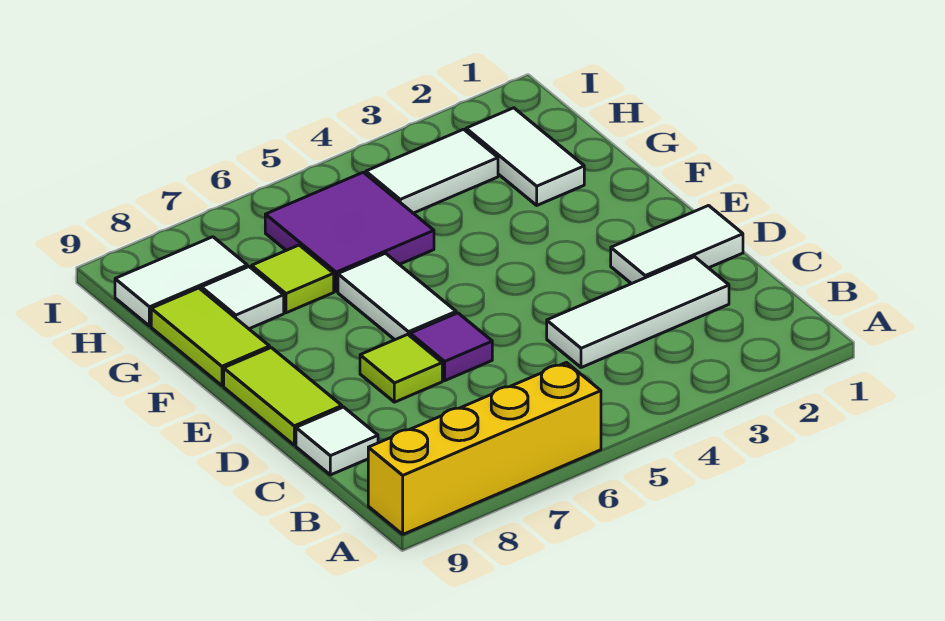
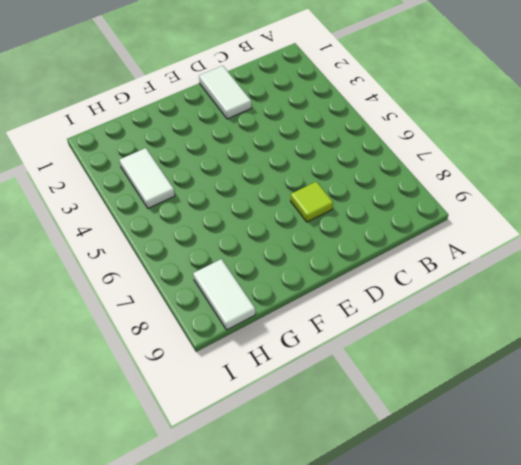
none -> yellow brick A6:A9 level 1
none -> white tile C2:C4 level 1
none -> white tile C9 level 1

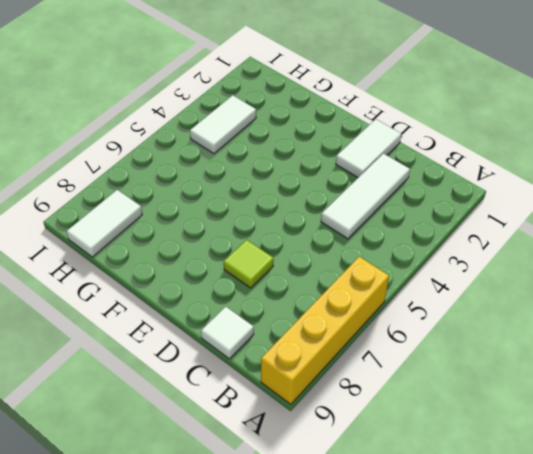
none -> purple tile D6 level 1
none -> lime tile D9:E9 level 1
none -> white tile E6:F6 level 1

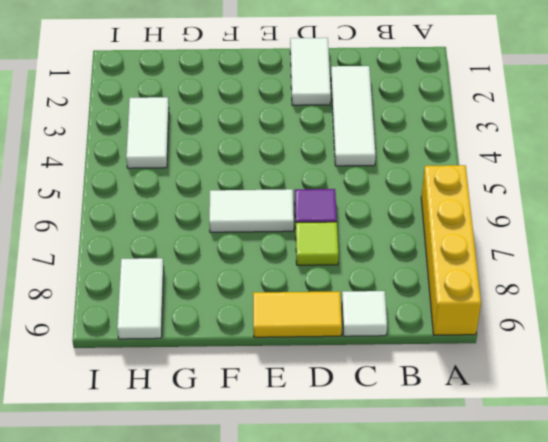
yellow tile D9:E9 level 1 -> lime tile D9:E9 level 1
none -> lime tile F9:G9 level 1
none -> white tile G2:H2 level 1
none -> purple tile G5:H6 level 1

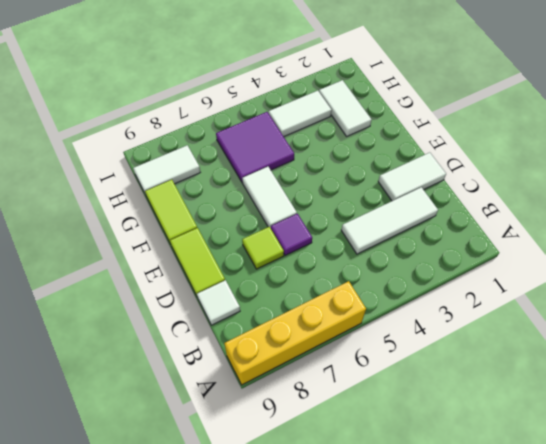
none -> lime tile G7 level 1
none -> white tile G8 level 1

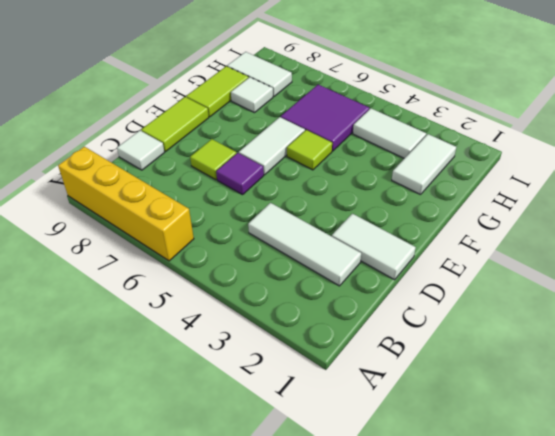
lime tile F5 level 1 -> lime tile G7 level 1

